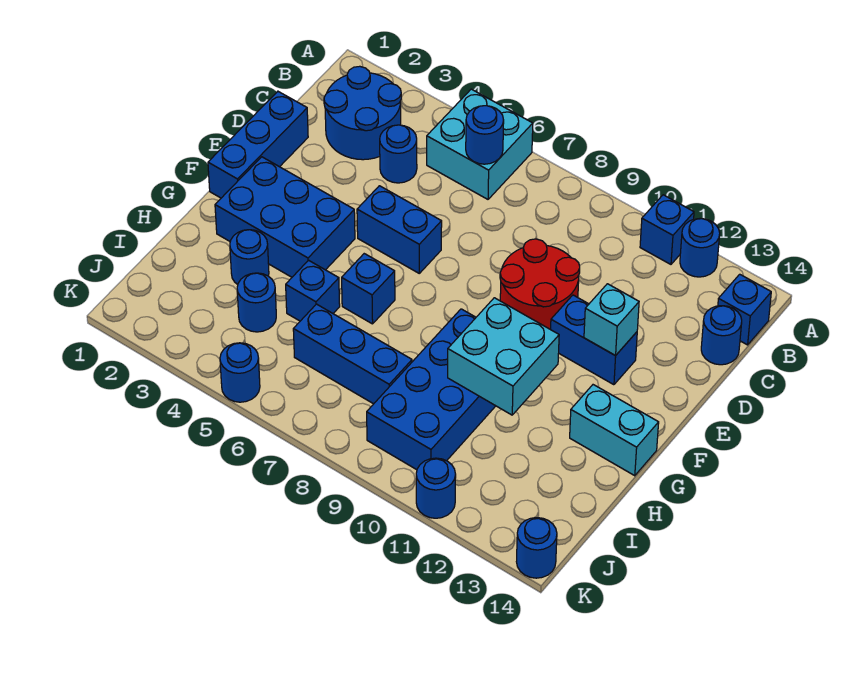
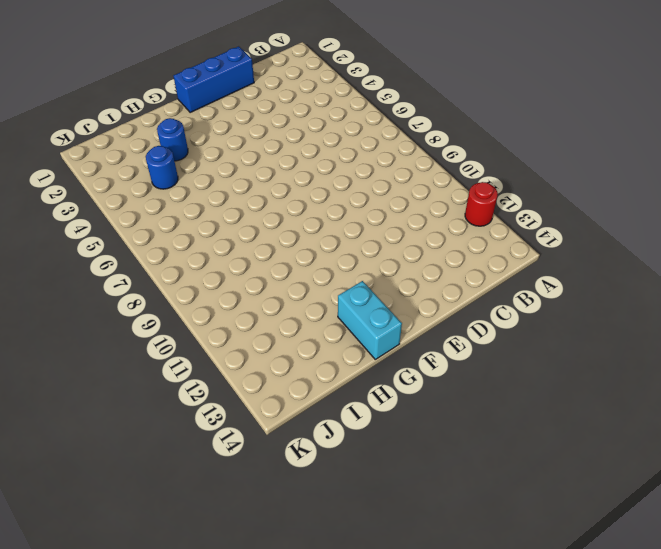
red round brick A12 level 1 -> blue round brick A12 level 1
none -> cyan brick A5:B6 level 1
none -> blue brick A11 level 1
none -> blue round brick B2:C3 level 1

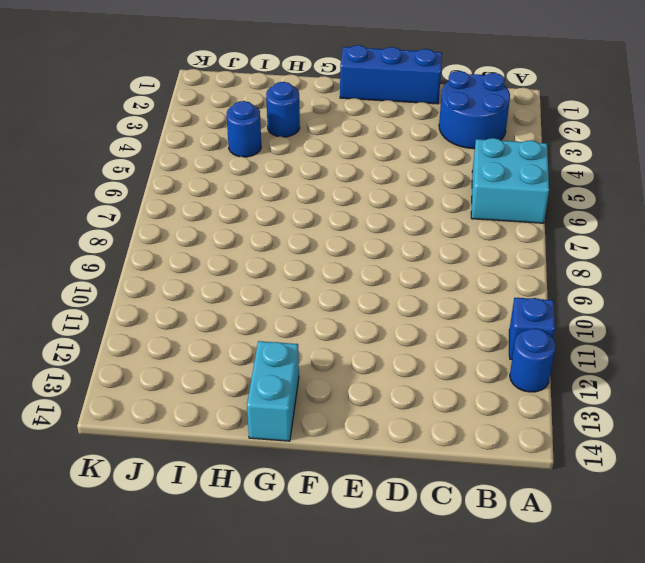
none -> blue brick B14 level 1
none -> blue round brick C4 level 1
none -> blue round brick C14 level 1

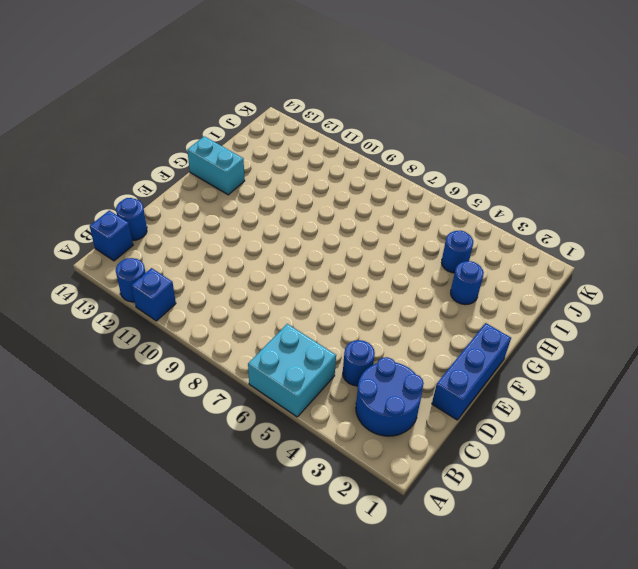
none -> red round brick D9:E10 level 1
none -> blue brick E5:E6 level 1
none -> blue brick E11:E12 level 1

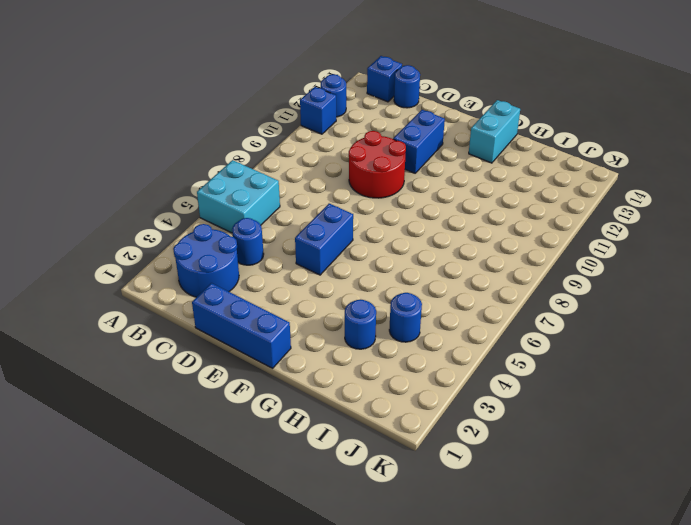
none -> blue brick F2:G4 level 1
none -> blue brick G6 level 1
none -> blue brick G9:J10 level 1

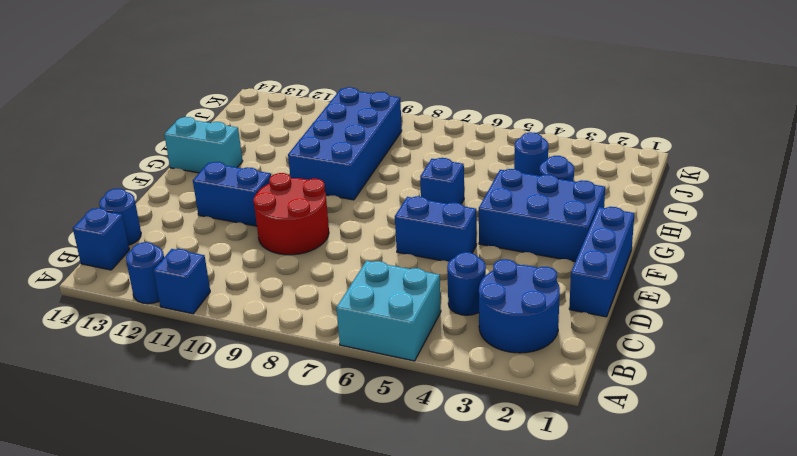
none -> blue brick H5 level 1
none -> blue brick I6:I8 level 1
none -> blue round brick K5 level 1

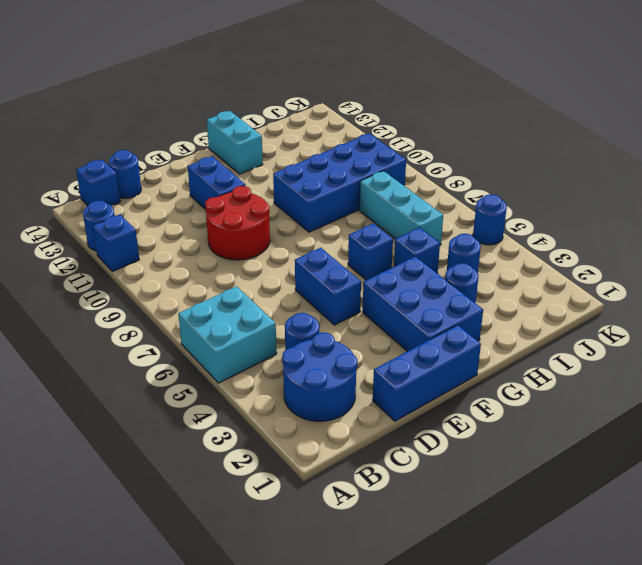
cyan brick I6:I8 level 1 -> blue brick I6:I8 level 1
none -> blue round brick K11 level 1
none -> blue round brick K14 level 1
none -> blue round brick B6 level 2

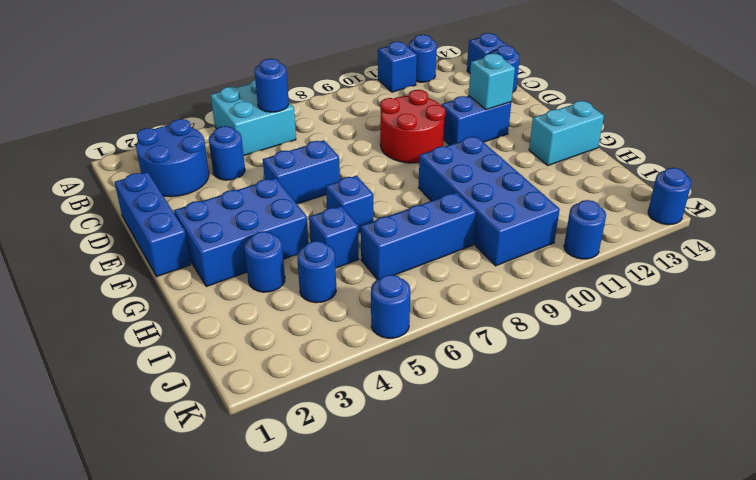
none -> cyan brick G10:H11 level 2

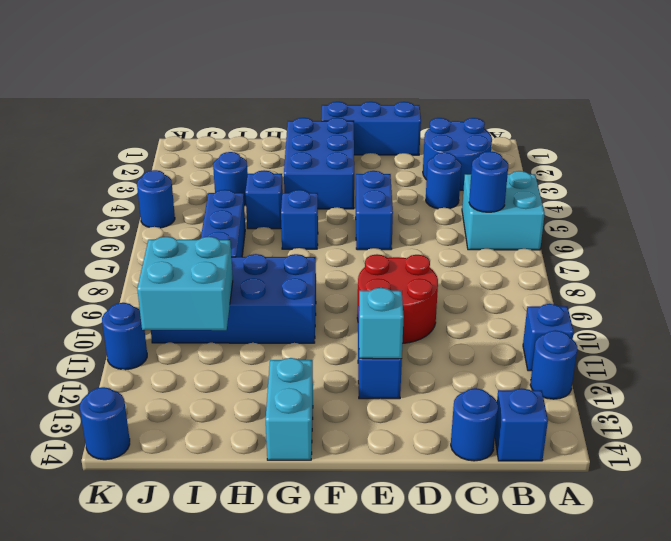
cyan brick I10:J11 level 2 -> cyan brick G10:H11 level 2
none -> blue round brick H3 level 1

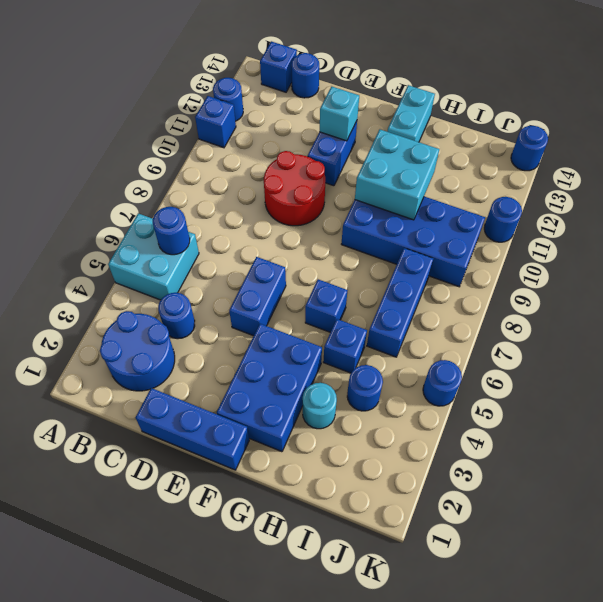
cyan round brick H3 level 1 -> blue round brick H3 level 1

